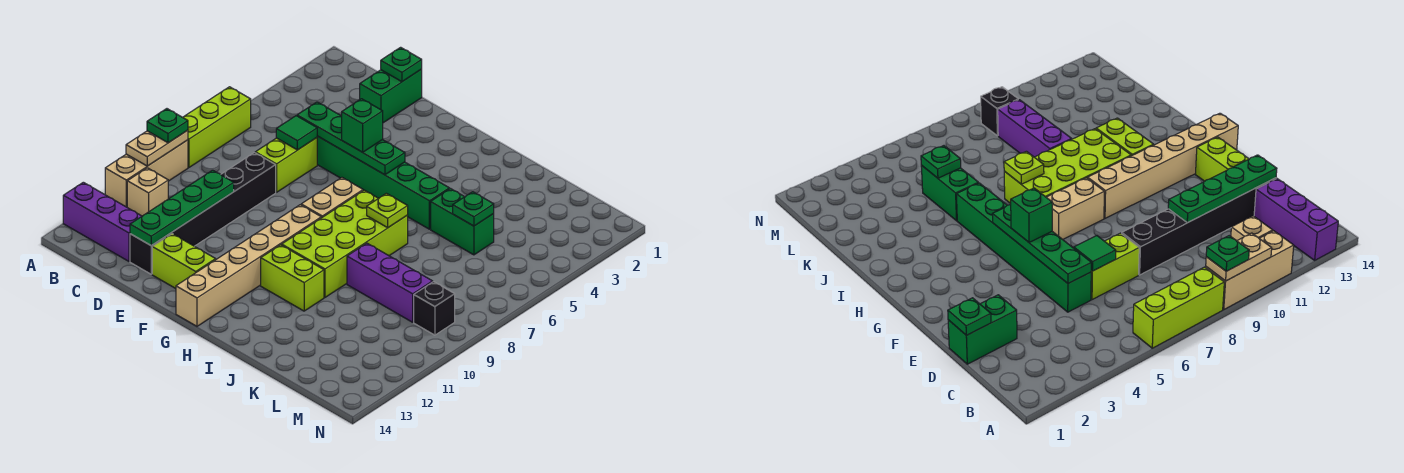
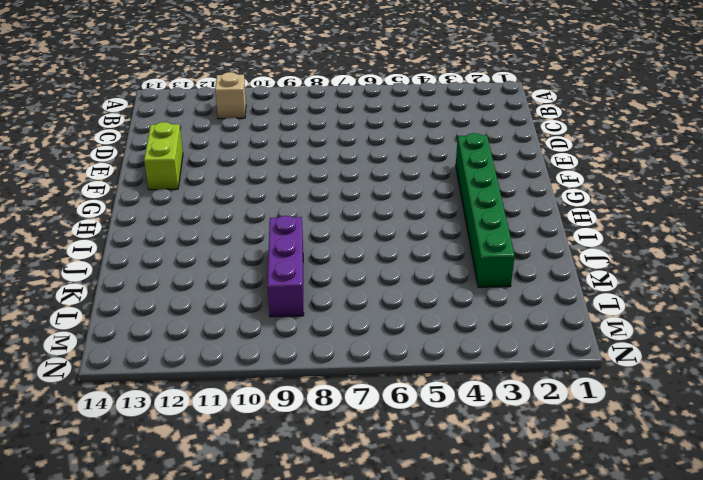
green brick F3:K3 level 1 -> green brick D5:I5 level 1
none -> lime brick A6:A8 level 1
none -> tan brick A9:A11 level 1
none -> purple brick A13:C13 level 1

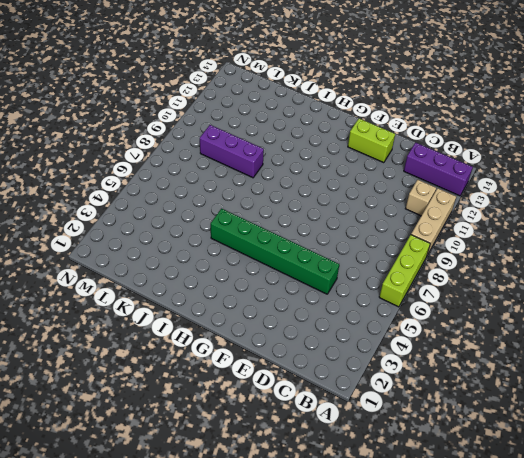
none -> green brick D1:D2 level 1
none -> lime brick D6:D7 level 1
none -> black brick D8:D13 level 1

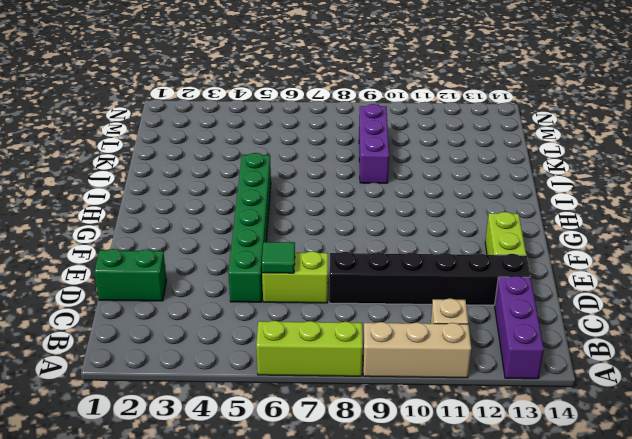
none -> tan brick G7:G8 level 1
none -> tan brick G9:G14 level 1
none -> lime brick H7:I10 level 1

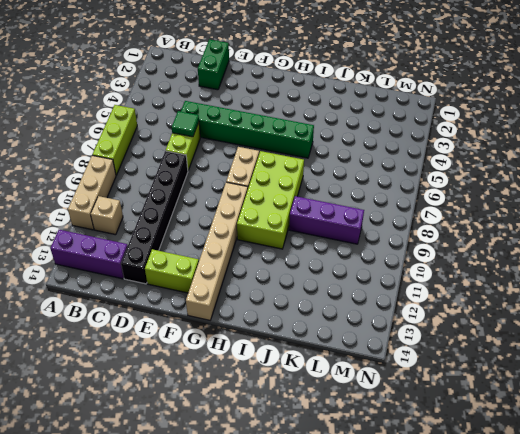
none -> lime brick H11:I11 level 1
none -> green brick J5:K5 level 1
none -> black brick M9 level 1

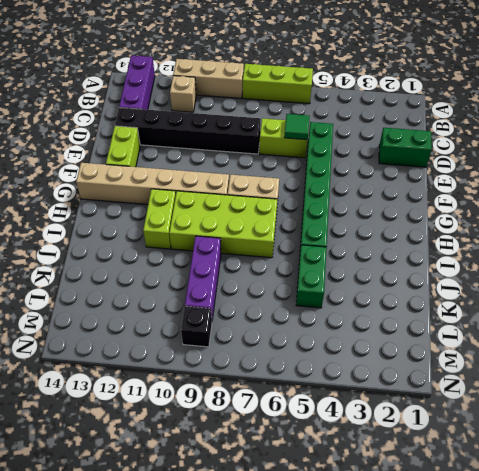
none -> tan plate A9:A10 level 2
none -> green plate D1 level 2
none -> green plate D5:G5 level 2

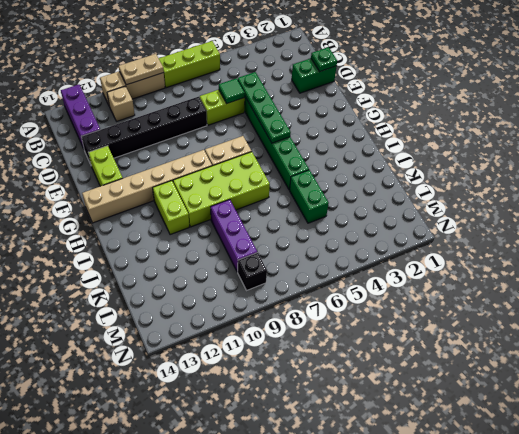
none -> green plate D10:D13 level 2
none -> lime plate I7 level 2
none -> green plate K5 level 2

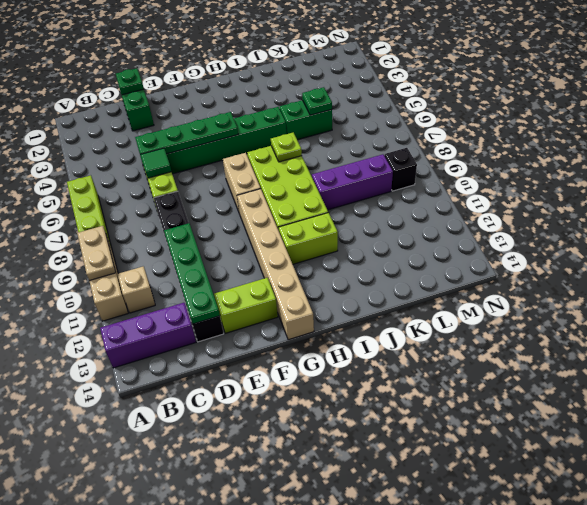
none -> green plate A9 level 3
none -> green brick F5 level 3

